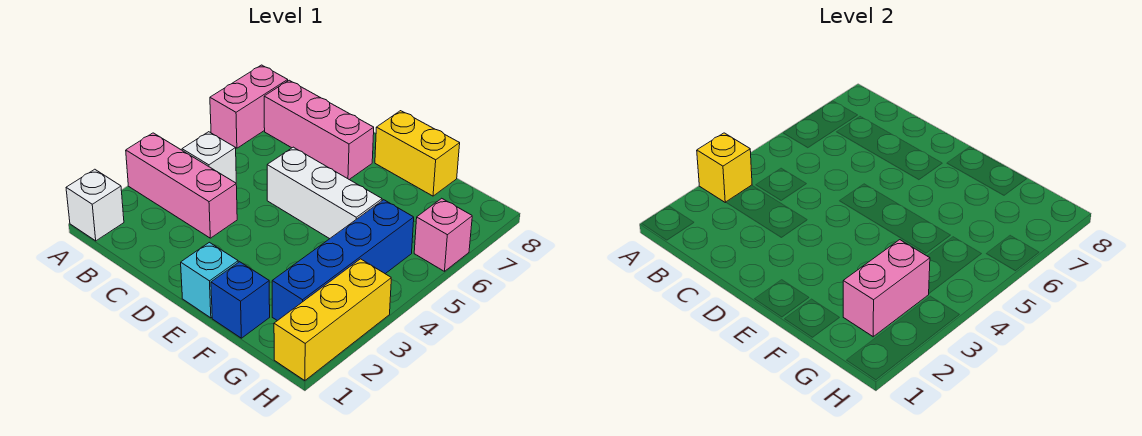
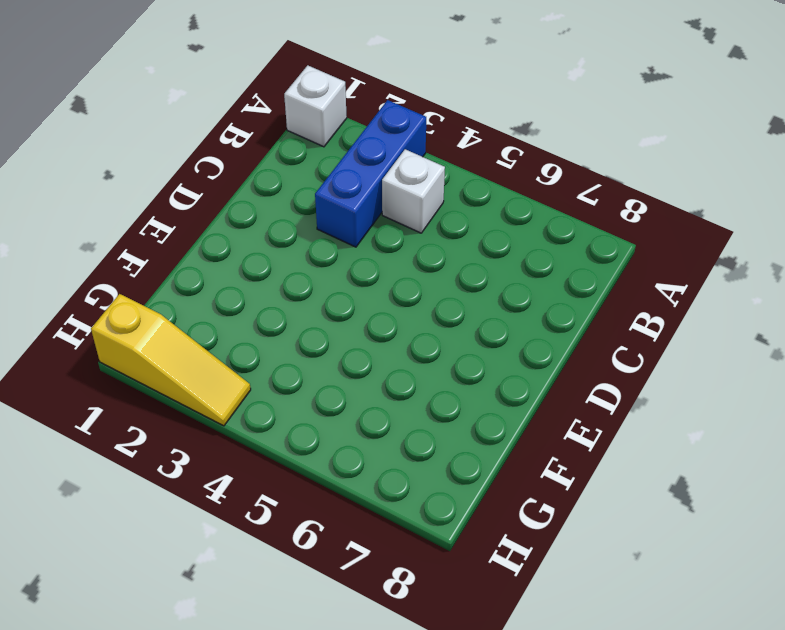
blue brick A3:C3 level 1 -> pink brick A3:C3 level 1
yellow slope H1:H3 level 1 top 1 -> yellow brick H1:H3 level 1
none -> pink brick A6:A7 level 1
none -> pink brick B7:D7 level 1
none -> white brick D5:F5 level 1

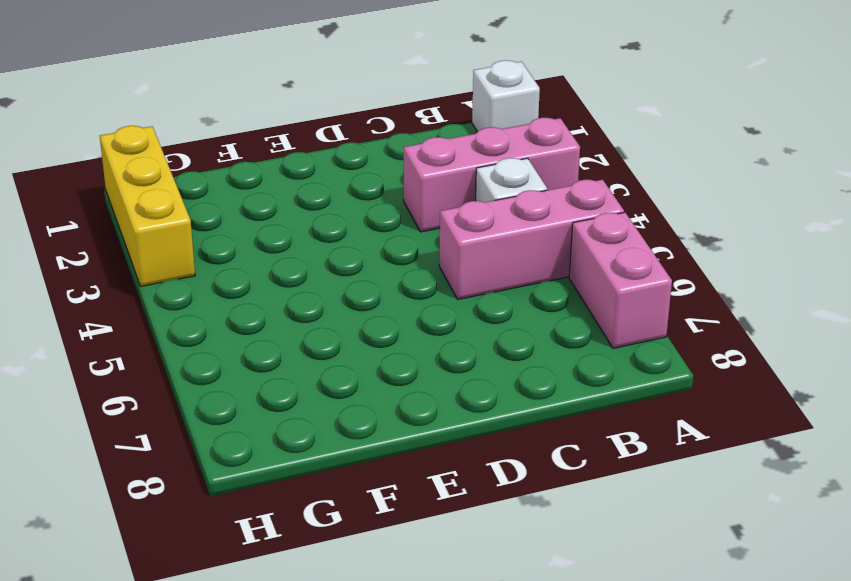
pink brick A5:C5 level 1 -> pink brick B7:D7 level 1
none -> white brick D5:F5 level 1
none -> cyan brick E1 level 1
none -> yellow brick E8:F8 level 1

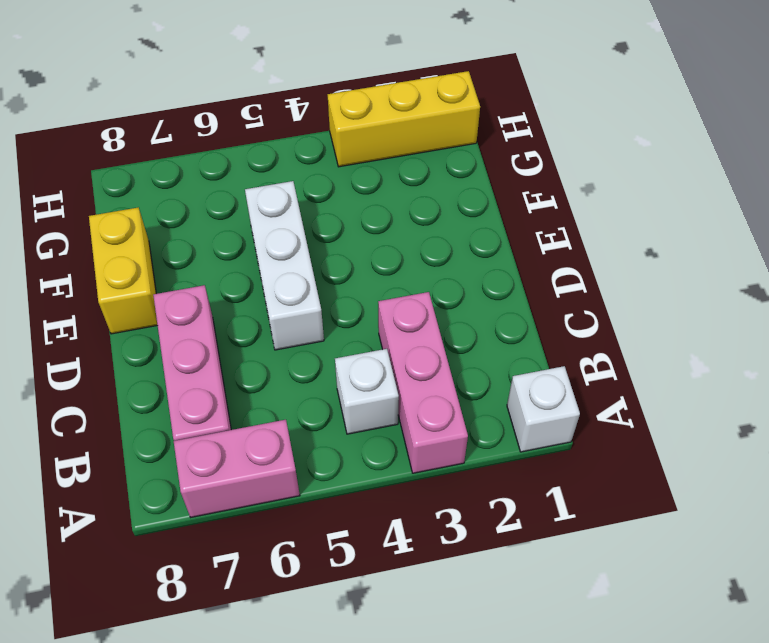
none -> cyan brick E1 level 1
none -> blue brick F1 level 1
none -> blue brick G2:G5 level 1

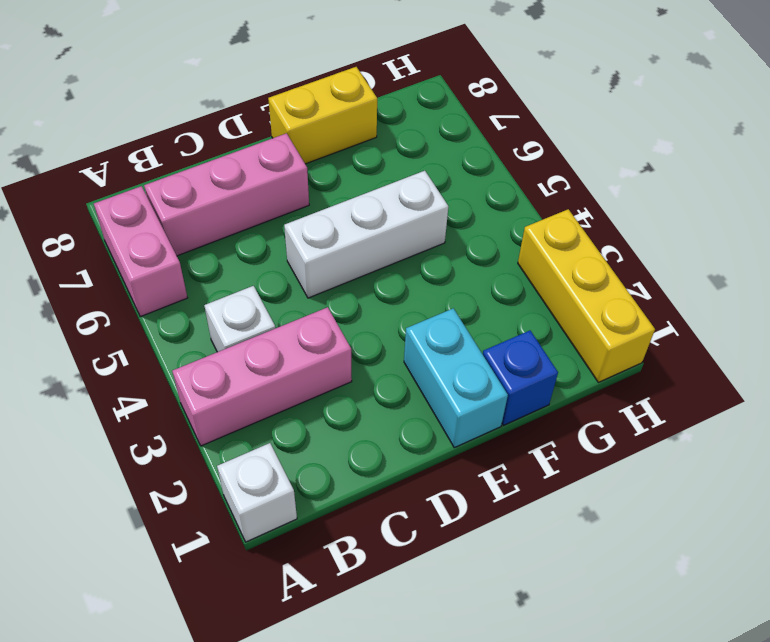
cyan brick E1:E2 level 1 -> cyan brick E1 level 1
none -> blue brick G2:G5 level 1
none -> pink brick H6 level 1
none -> yellow brick A3 level 2

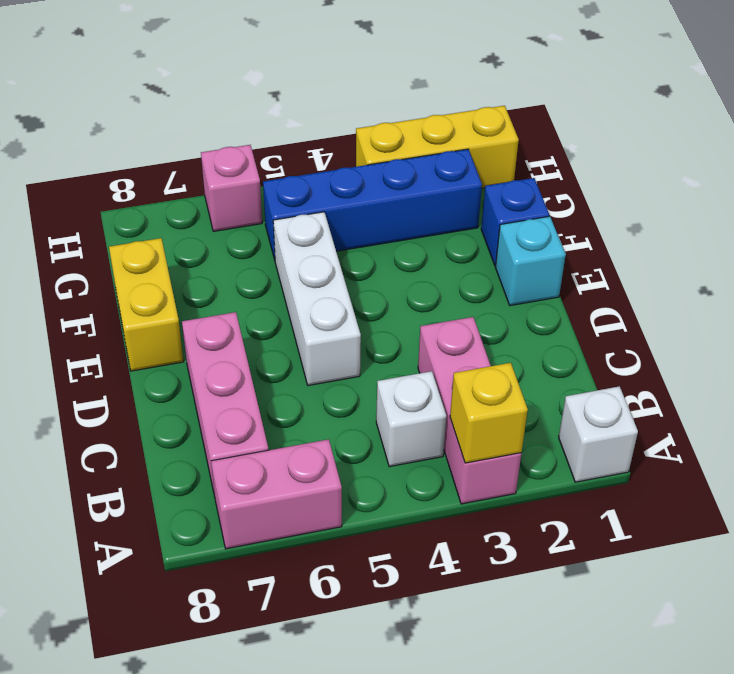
none -> pink brick G2:G3 level 2

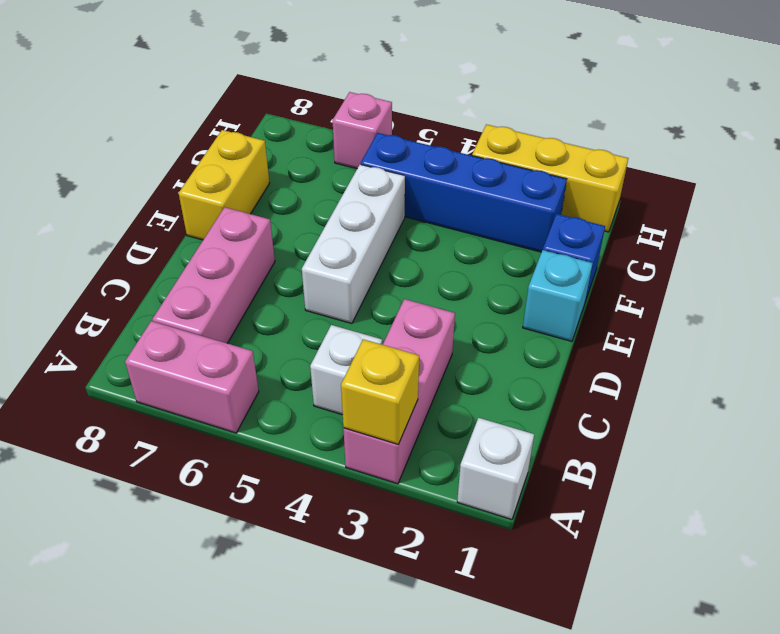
none -> pink brick G2:G3 level 2

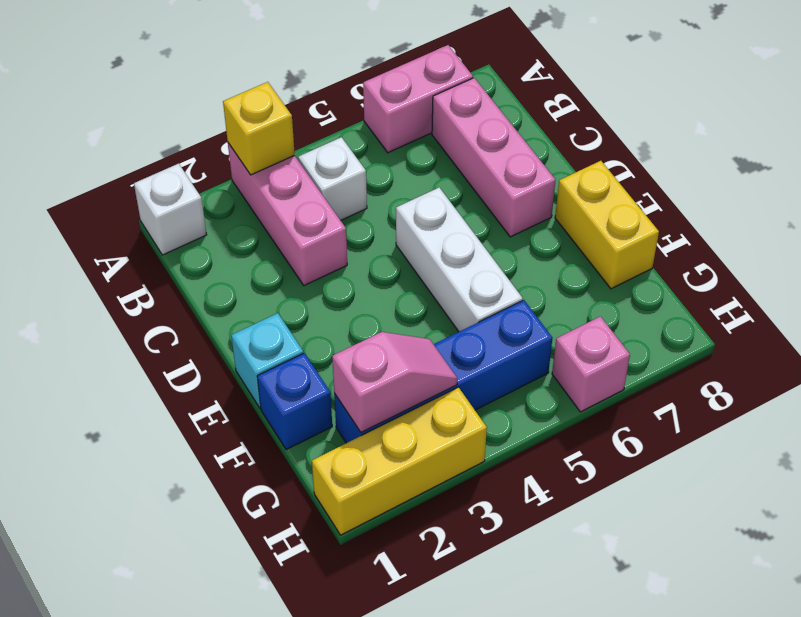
pink slope G2:G3 level 2 top 2 -> pink brick G2:G3 level 2

